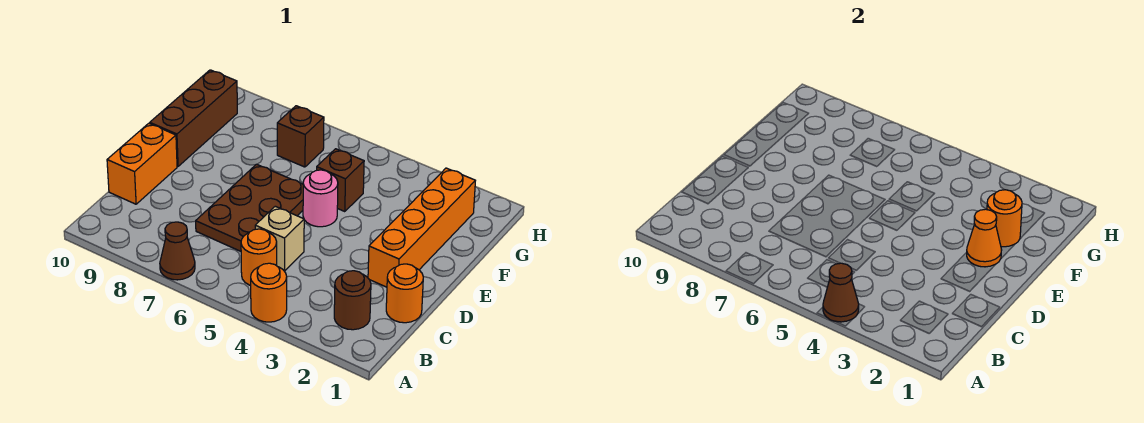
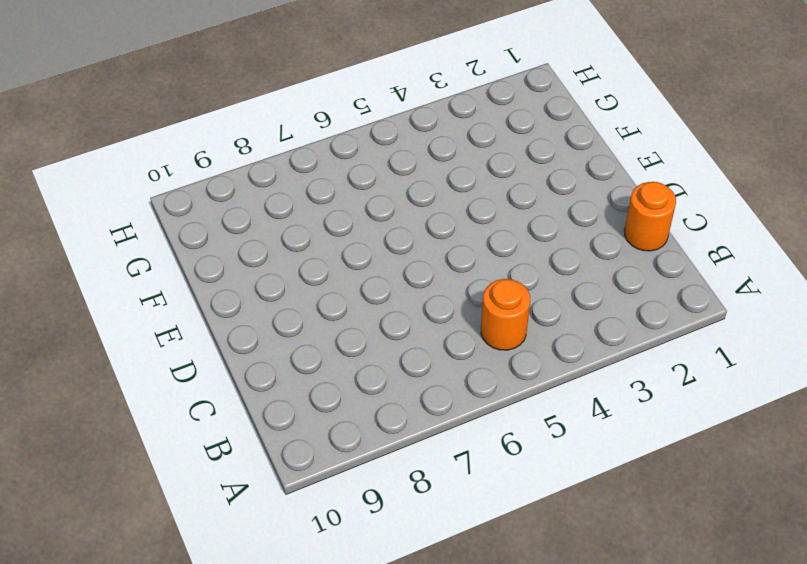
none -> orange round brick A4 level 1
none -> brown cone A7 level 1
none -> brown round brick B2 level 1

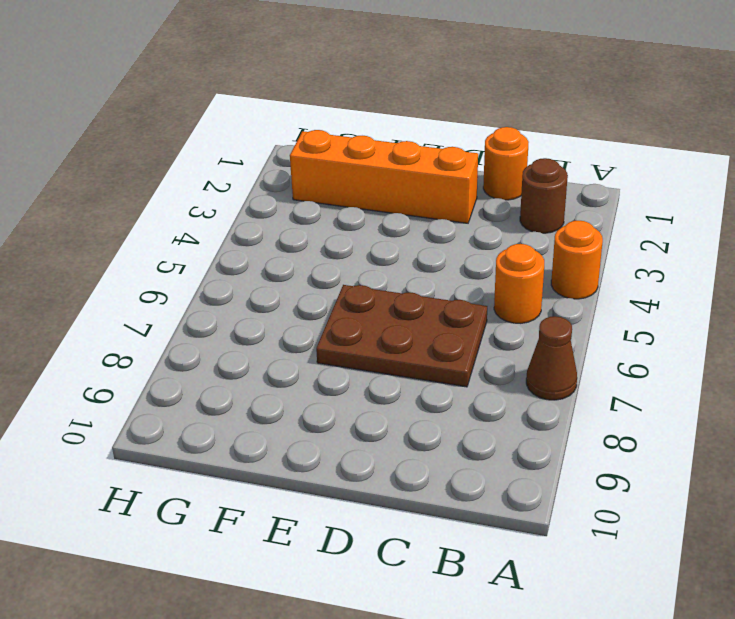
none -> tan brick C5 level 1
none -> orange brick C10:D10 level 1
none -> pink round brick E5 level 1

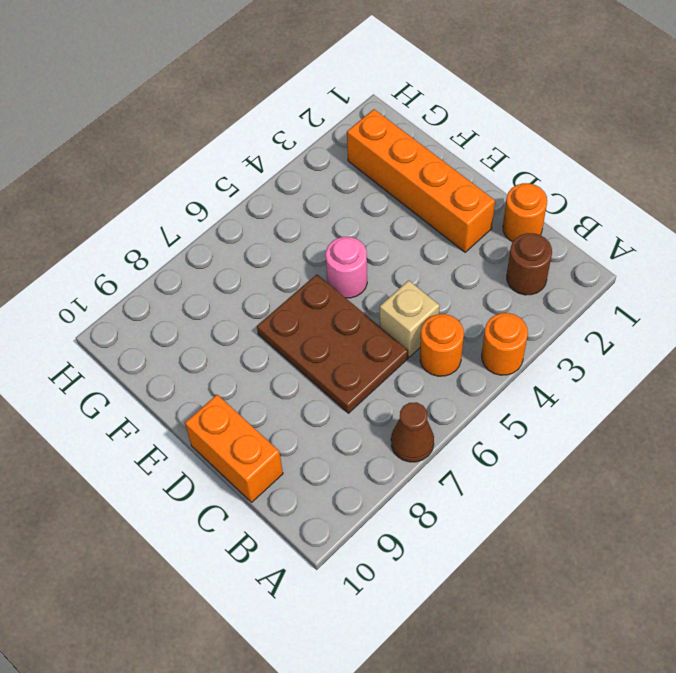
none -> brown brick E10:G10 level 1
none -> brown brick F5 level 1
none -> brown brick G7 level 1

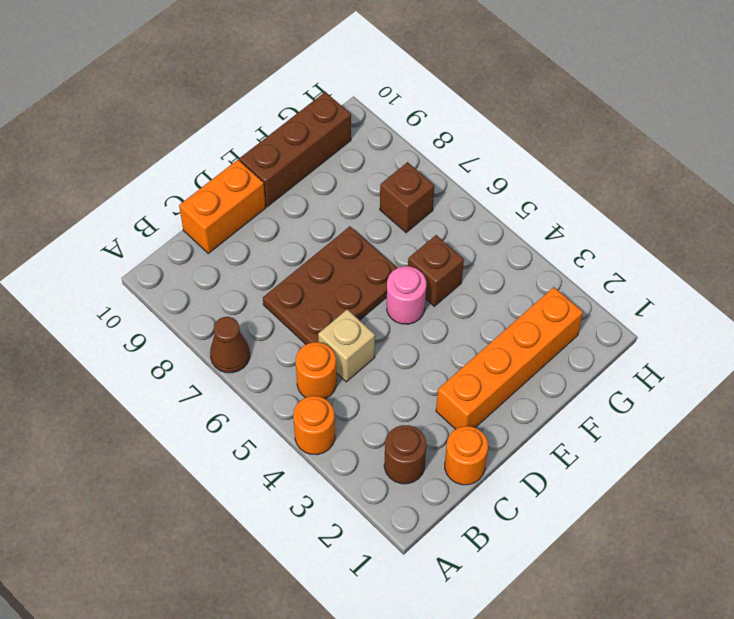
none -> brown cone A4 level 2
none -> orange cone E2 level 2
none -> orange round brick F2 level 2

